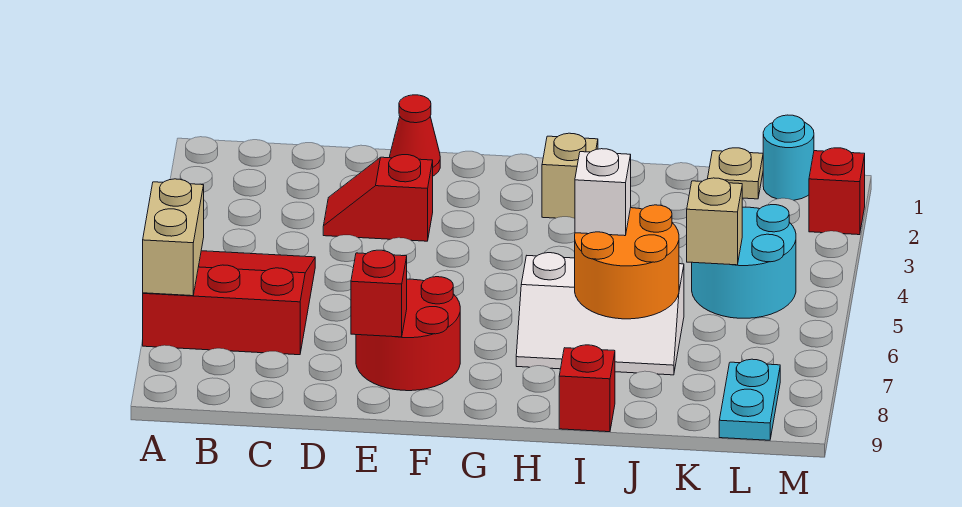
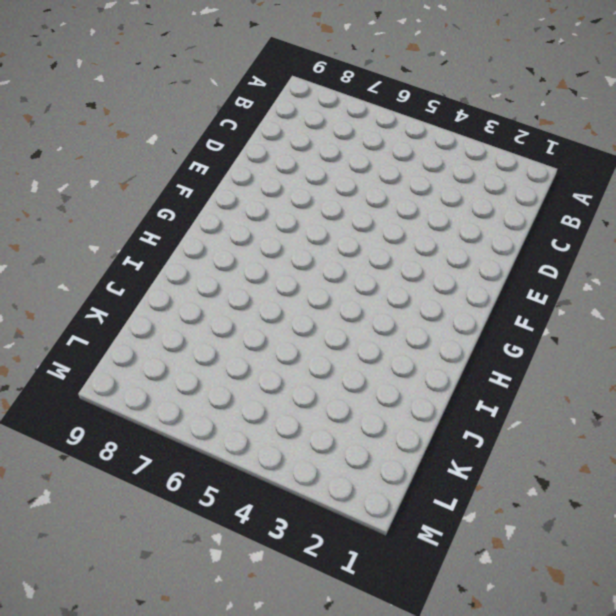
none -> red slope A5:C7 level 1 top 7
none -> red slope D3:E3 level 1 top E
none -> red cone E1 level 1

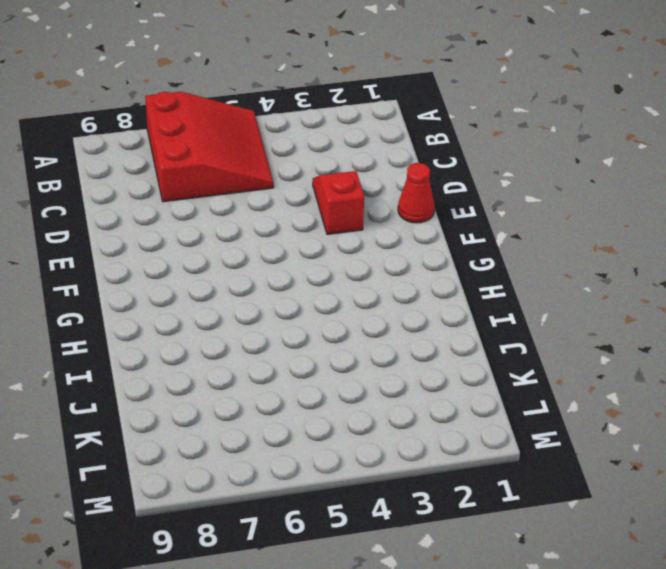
none -> red round brick E7:F8 level 1
none -> tan brick H2 level 1
none -> white slope H6:J7 level 1 top 6

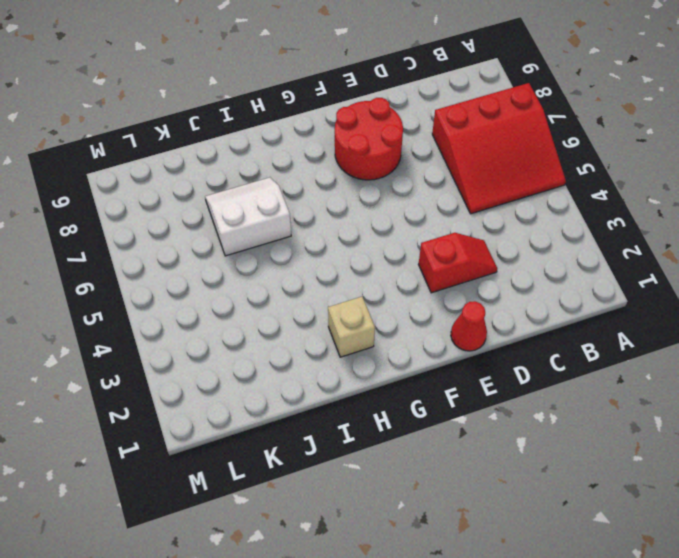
white slope I6:J7 level 1 top 6 -> white slope H6:J7 level 1 top 6
none -> red brick I9 level 1
none -> tan plate K1 level 1
none -> cyan round brick K4:L5 level 1

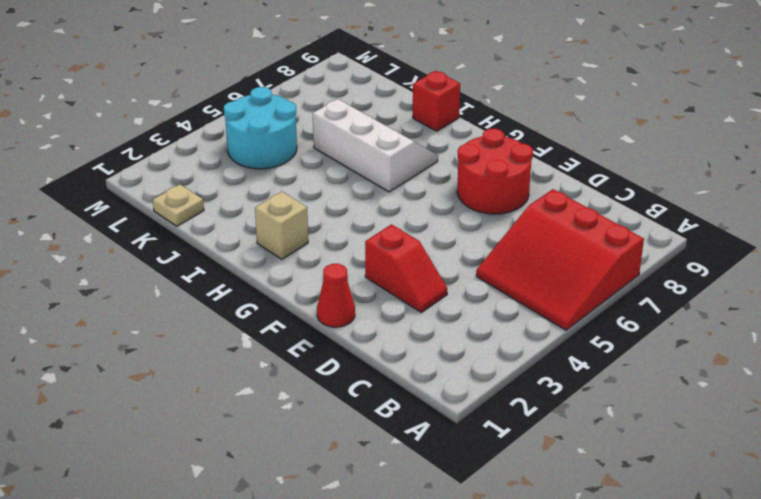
none -> cyan round brick L1 level 1
none -> cyan plate L8:L9 level 1
none -> red brick M2 level 1

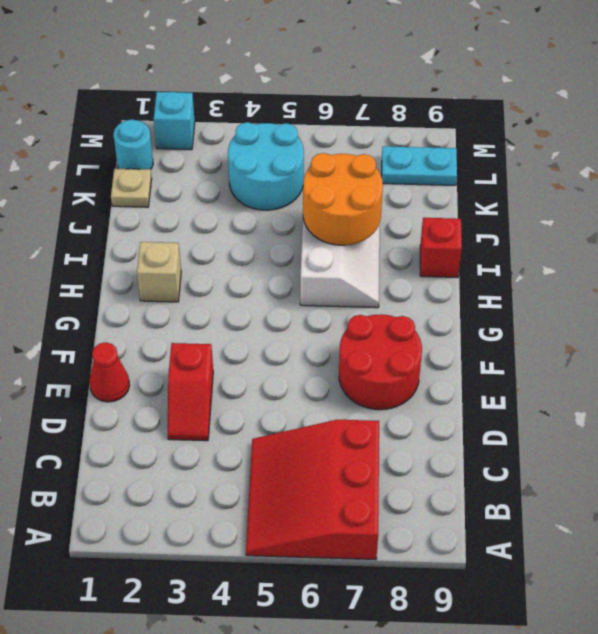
cyan brick M2 level 1 -> red brick M2 level 1
none -> tan brick A6:A7 level 2
none -> red brick E8 level 2
none -> tan brick K5 level 2

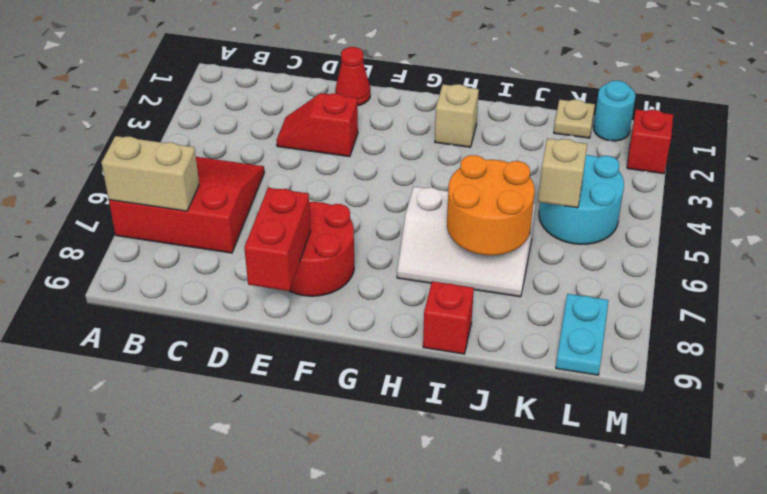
tan brick A7:B7 level 2 -> tan brick A6:A7 level 2
red brick E8:E9 level 2 -> red brick E8 level 2
none -> white brick I6 level 3

